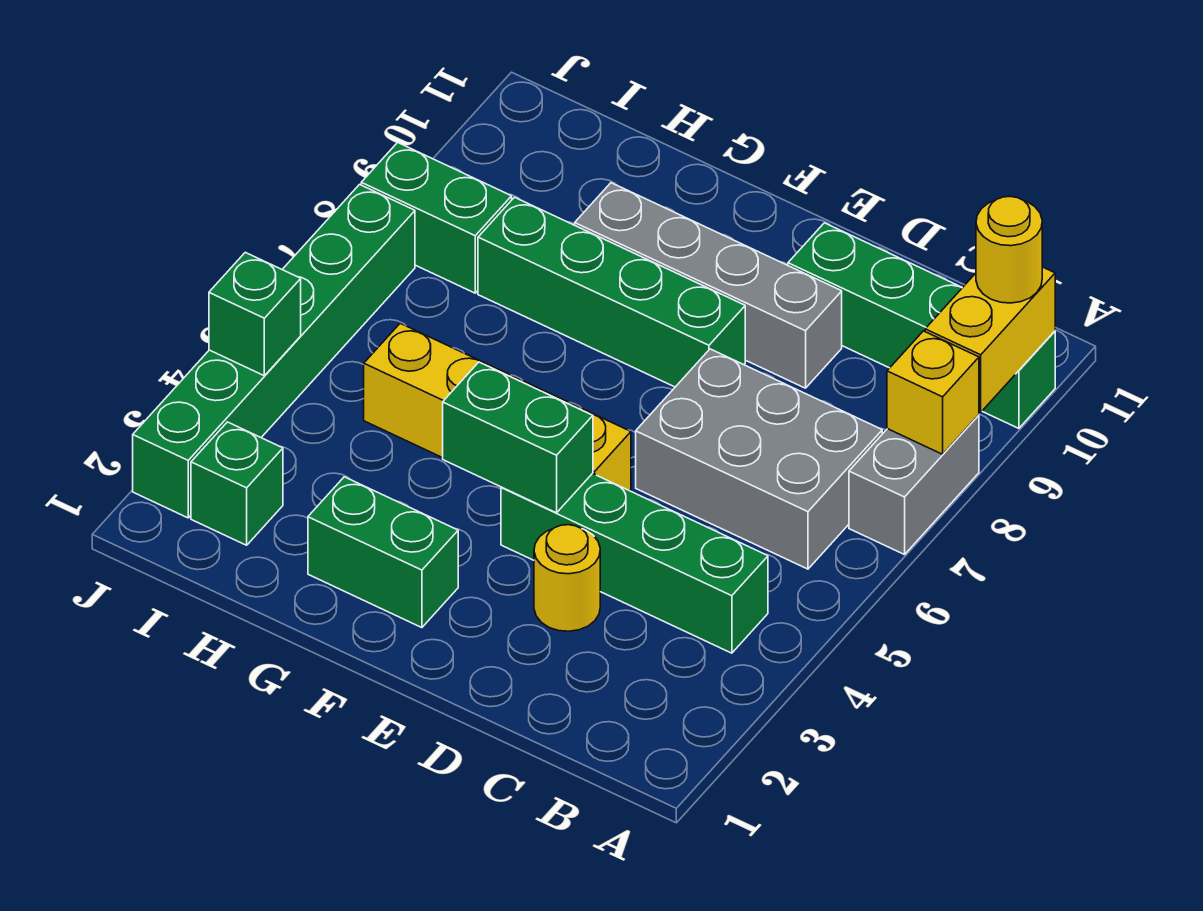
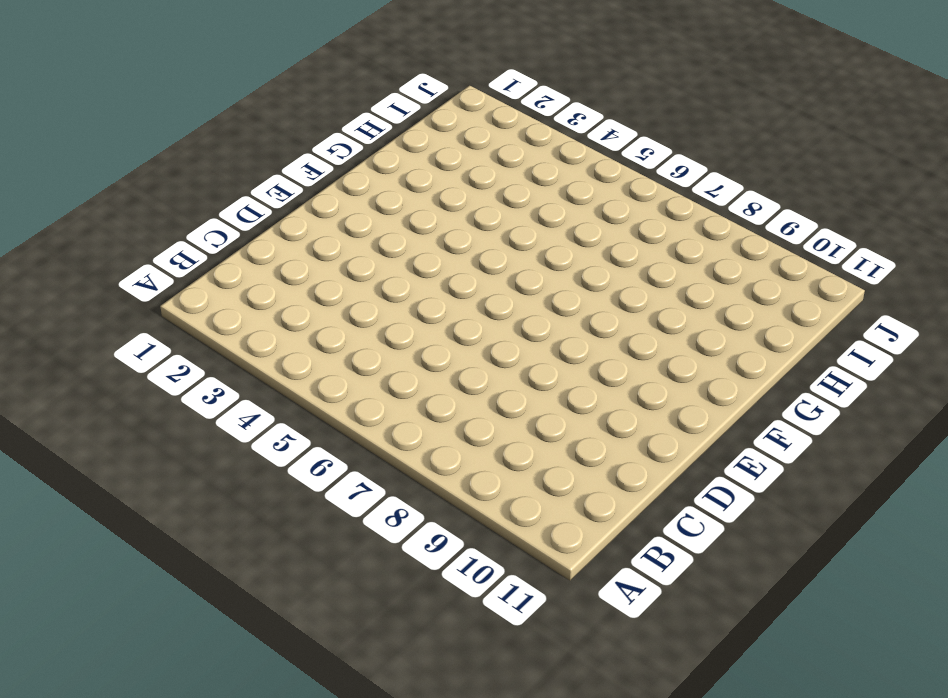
none -> grey brick A7:A8 level 1
none -> green brick A10:D10 level 1
none -> green brick B4:E4 level 1

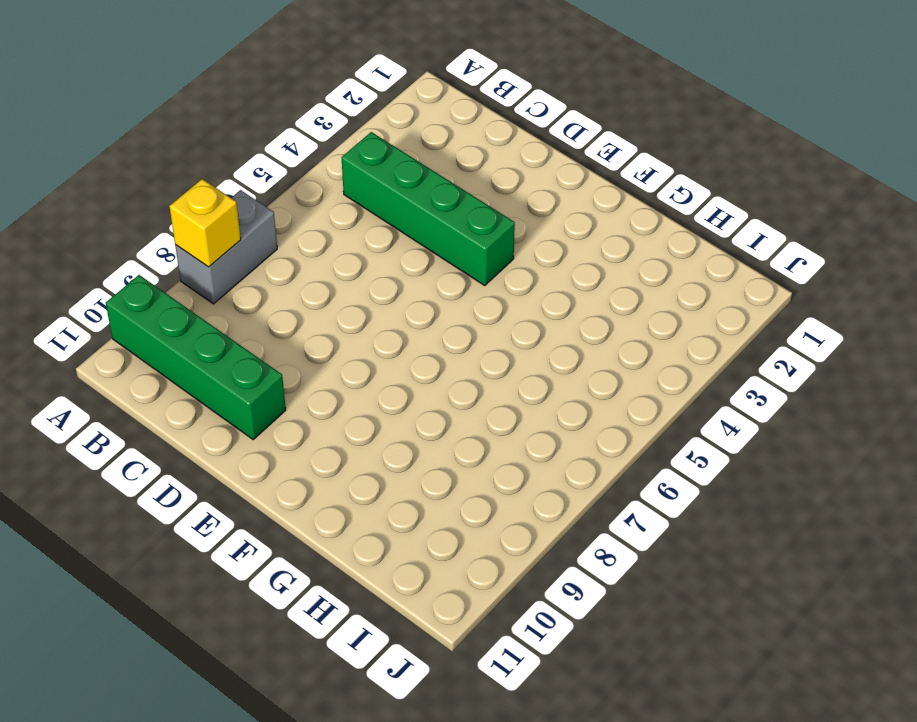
none -> grey brick B6:D7 level 1
none -> yellow round brick D3 level 1
none -> grey brick D9:G9 level 1

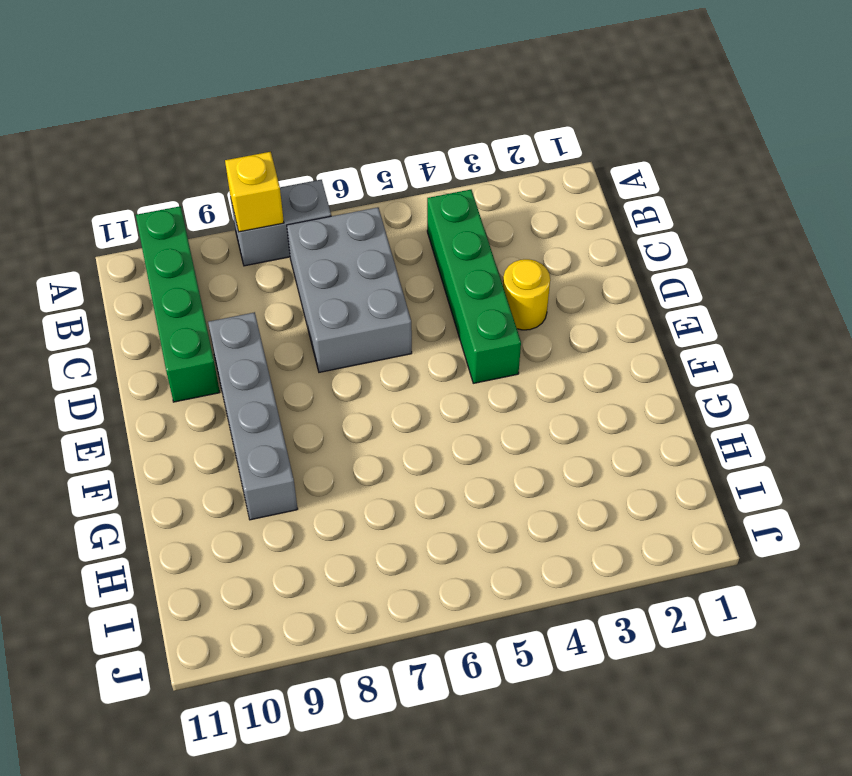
none -> yellow brick E5:H5 level 1
none -> green brick E8:H8 level 1
none -> green brick F2:G2 level 1

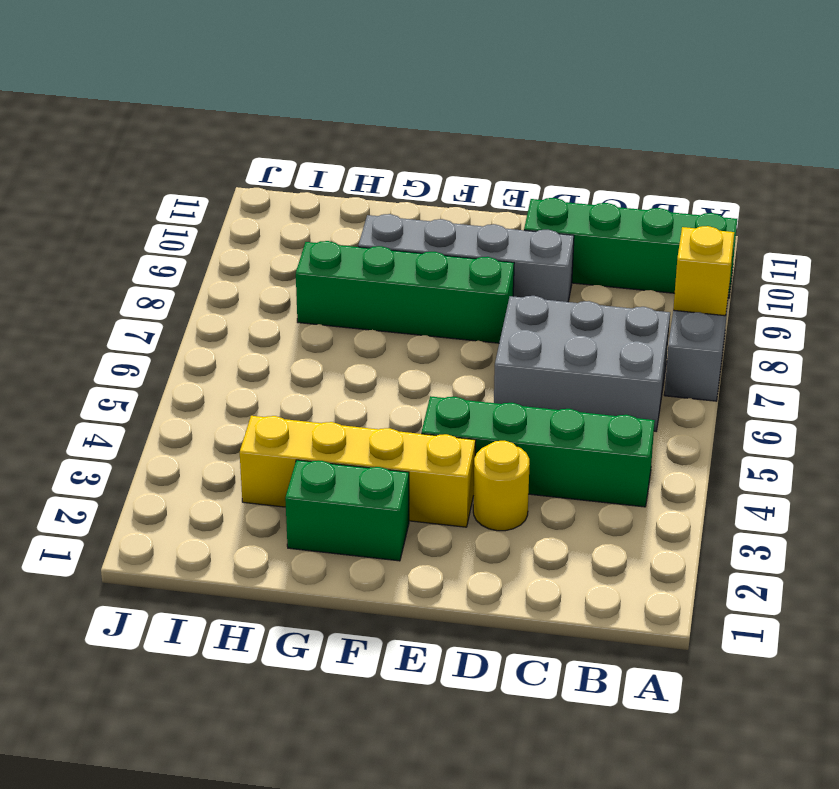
yellow brick E3:H3 level 1 -> yellow brick E5:H5 level 1
none -> green brick I2 level 1
none -> green brick I8:J8 level 1
none -> green brick J2:J7 level 1

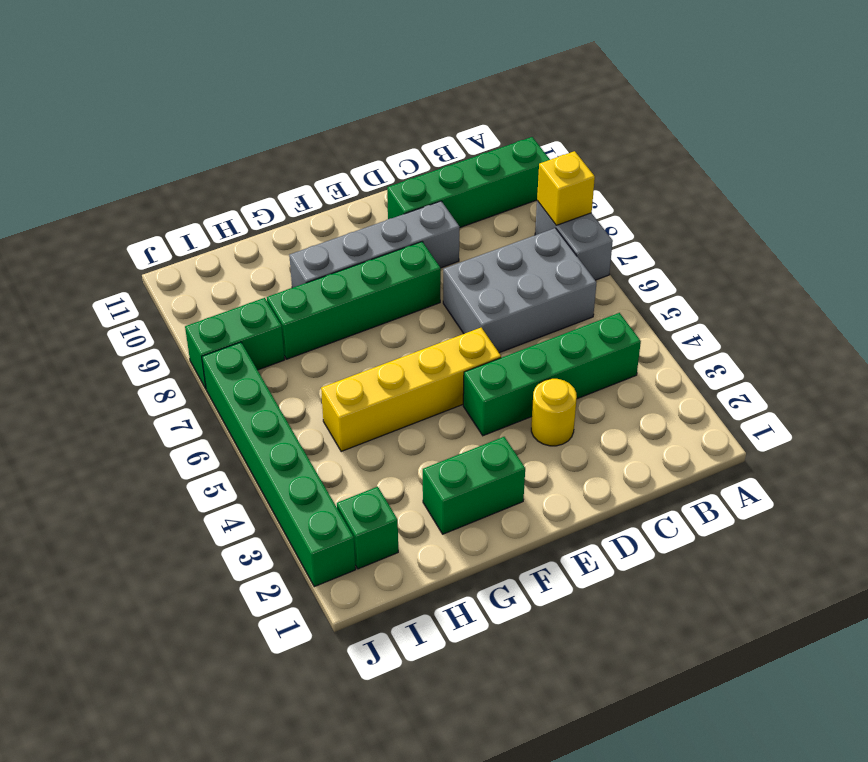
none -> yellow brick A9:A10 level 2
none -> green brick E4:F4 level 2
none -> green brick J4 level 2

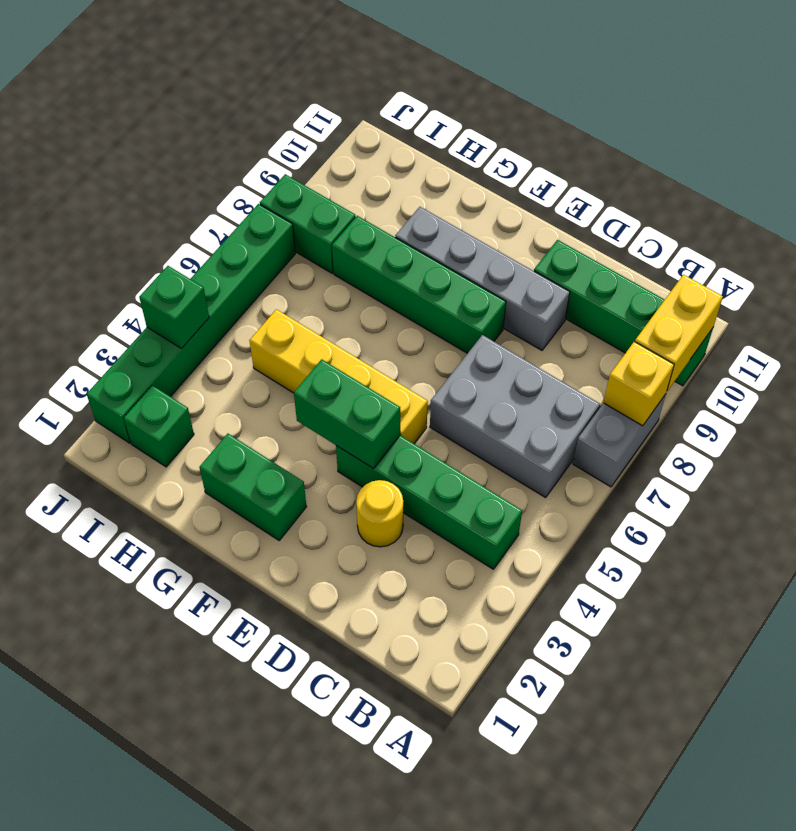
none -> yellow round brick A10 level 3

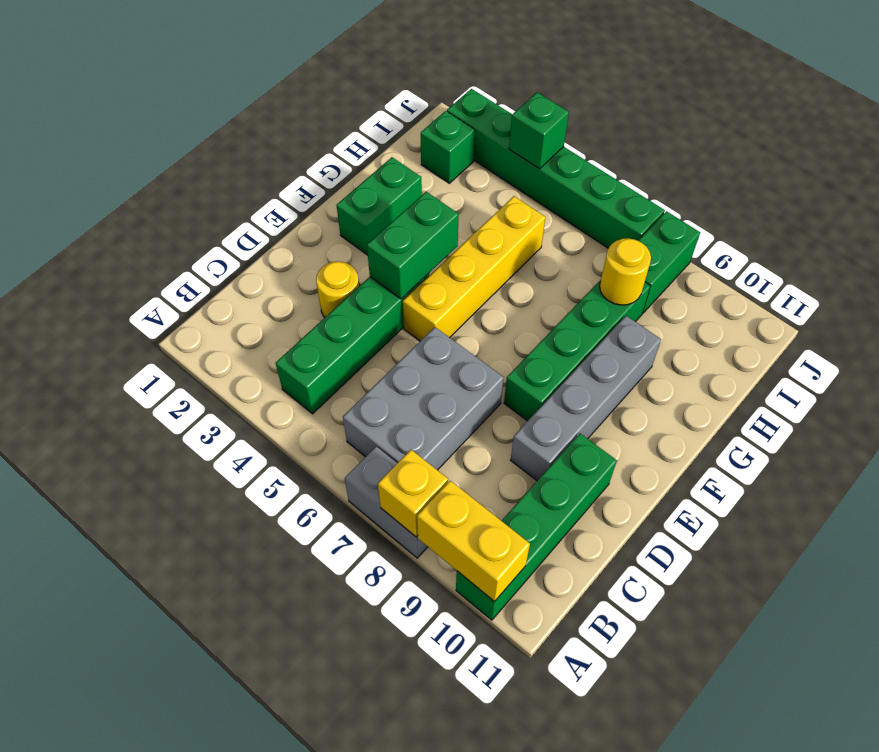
yellow round brick H8 level 2 -> yellow round brick A10 level 3

